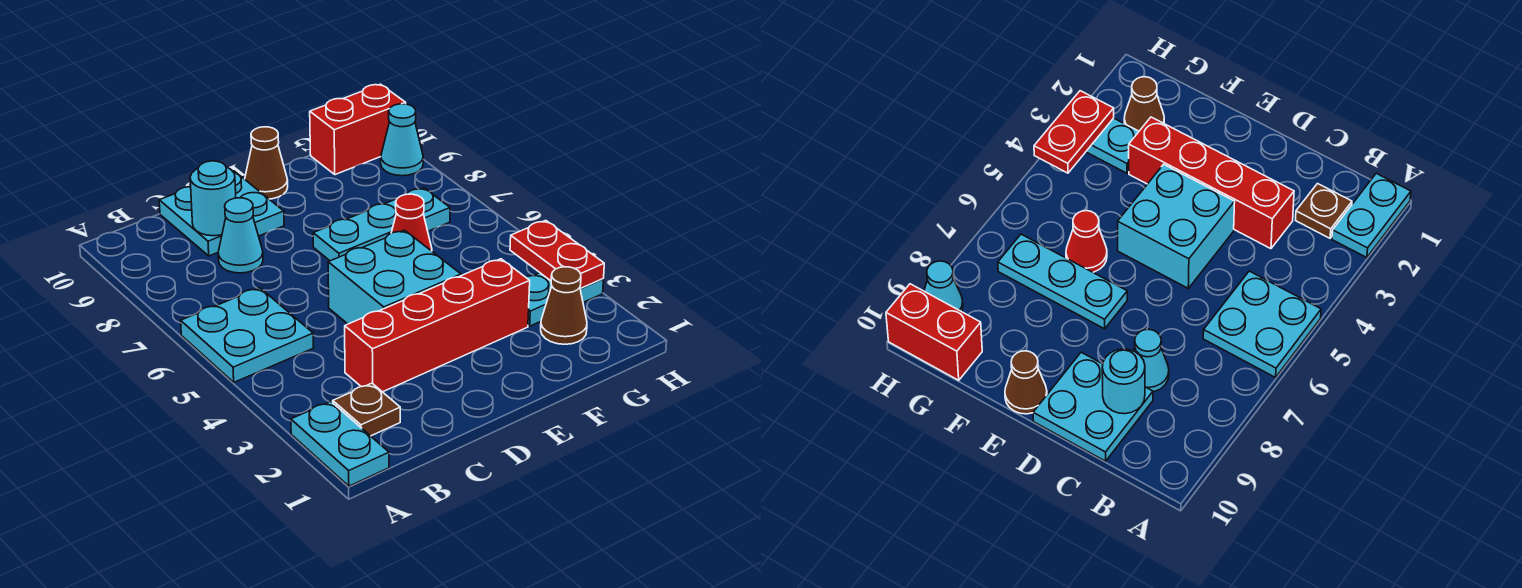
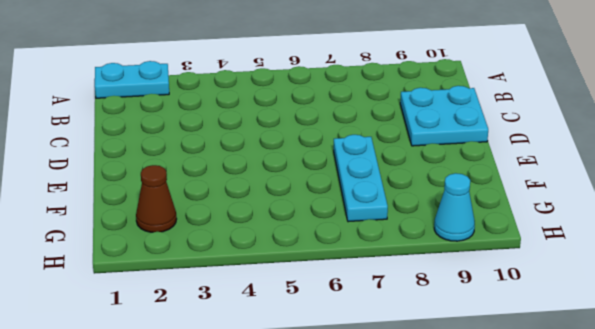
none -> cyan plate A5:B6 level 1
none -> brown plate B2 level 1
none -> red brick C3:F3 level 1

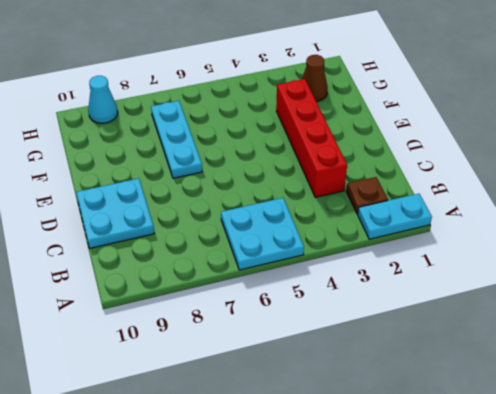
none -> cyan cone C8 level 1
none -> cyan brick D4:E5 level 1
none -> brown cone E10 level 1

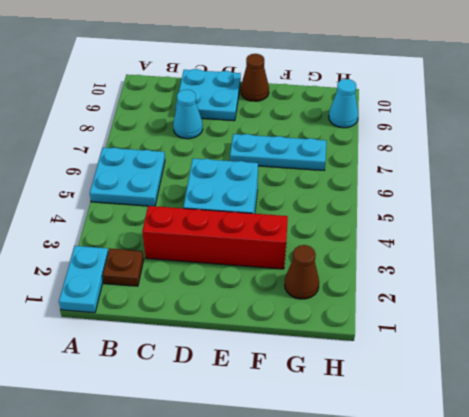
none -> red cone F6 level 1
none -> cyan plate G3:H3 level 1
none -> red brick G10:H10 level 1

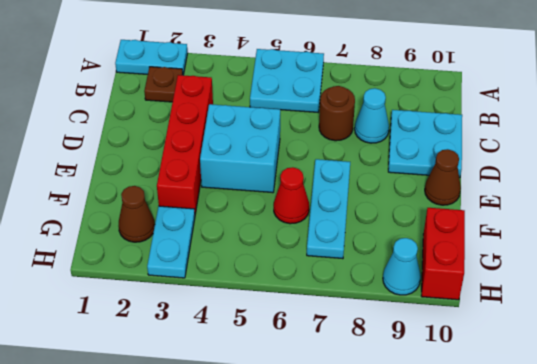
brown round brick C7 level 1 -> none
none -> cyan round brick C9 level 2
none -> red plate H3:H4 level 2

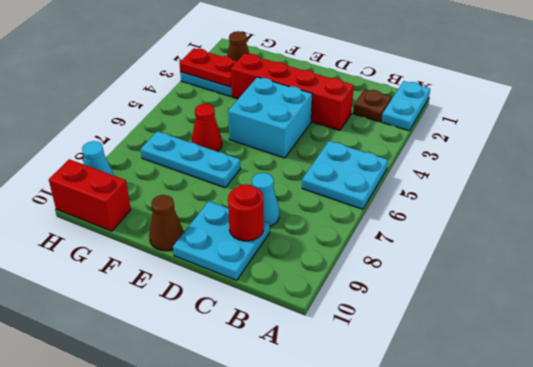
red round brick C9 level 2 -> cyan round brick C9 level 2
red plate G3:H3 level 2 -> red plate H3:H4 level 2

